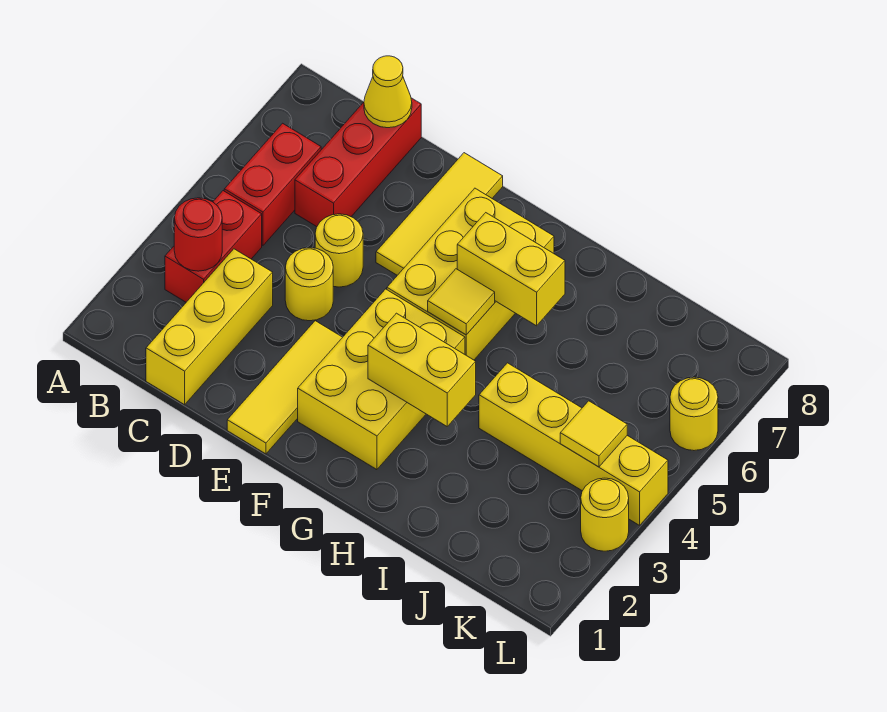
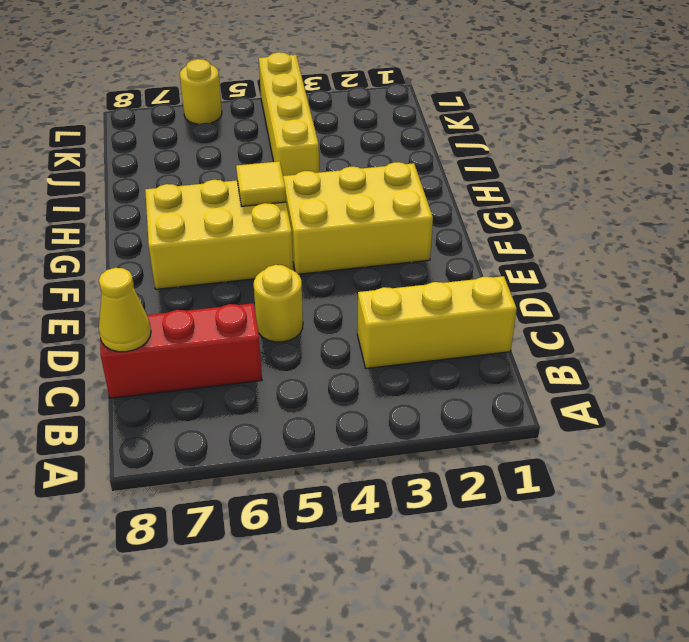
none -> red brick B3:B4 level 1
none -> red brick B5:B6 level 1
none -> yellow round brick D4 level 1

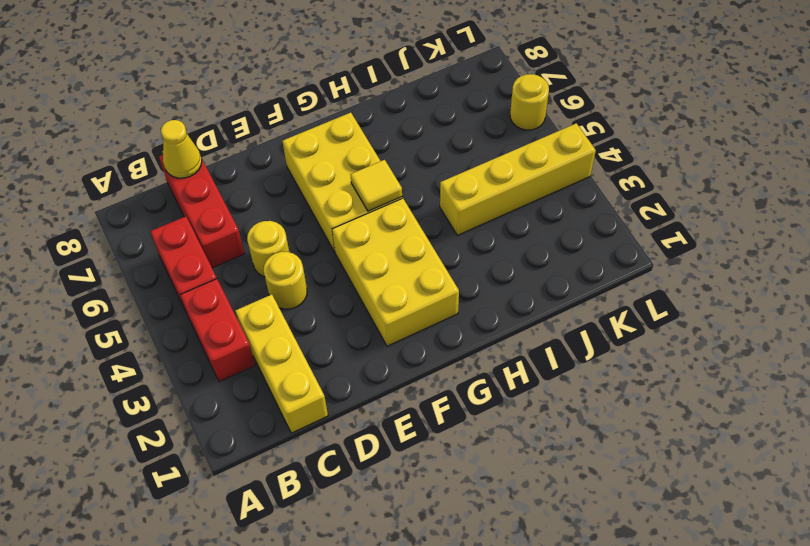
none -> yellow tile E1:E3 level 1
none -> yellow tile E6:E8 level 1
none -> yellow round brick L3 level 1

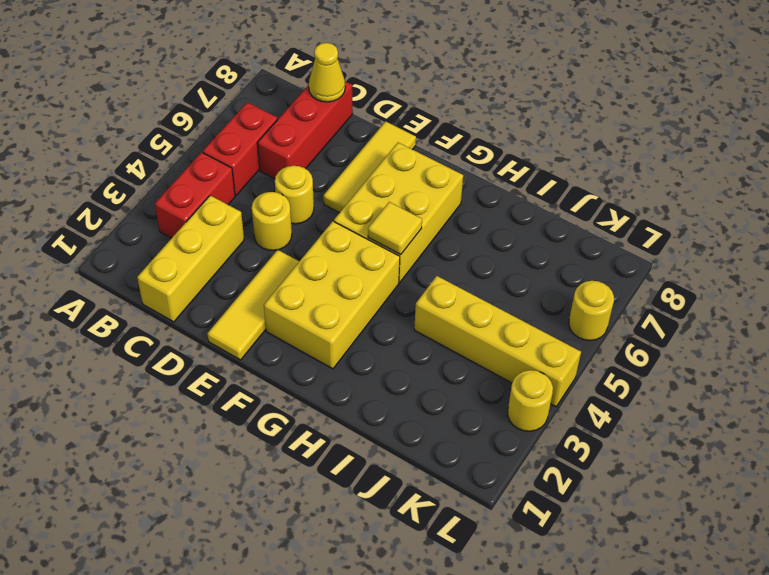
none -> red round brick B3 level 2
none -> yellow brick G3:H3 level 2
none -> yellow brick G6:H6 level 2

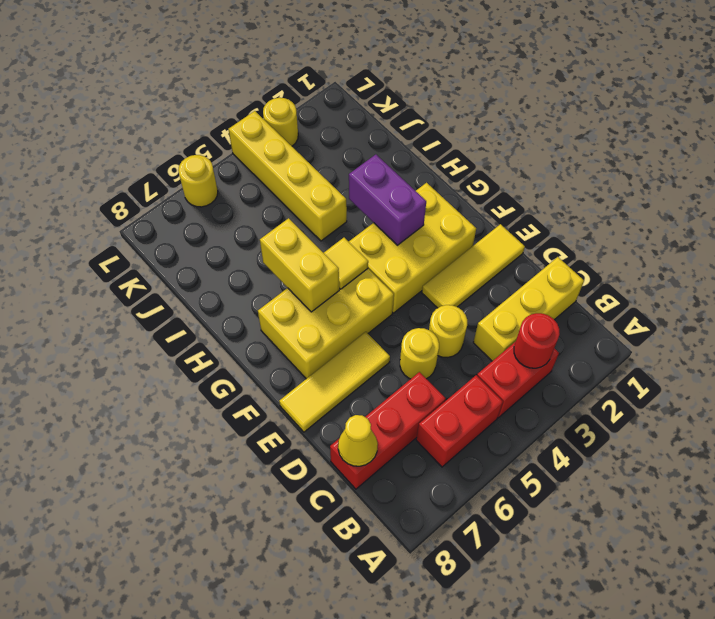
purple brick G3:H3 level 2 -> yellow brick G3:H3 level 2
none -> yellow tile K4 level 2

